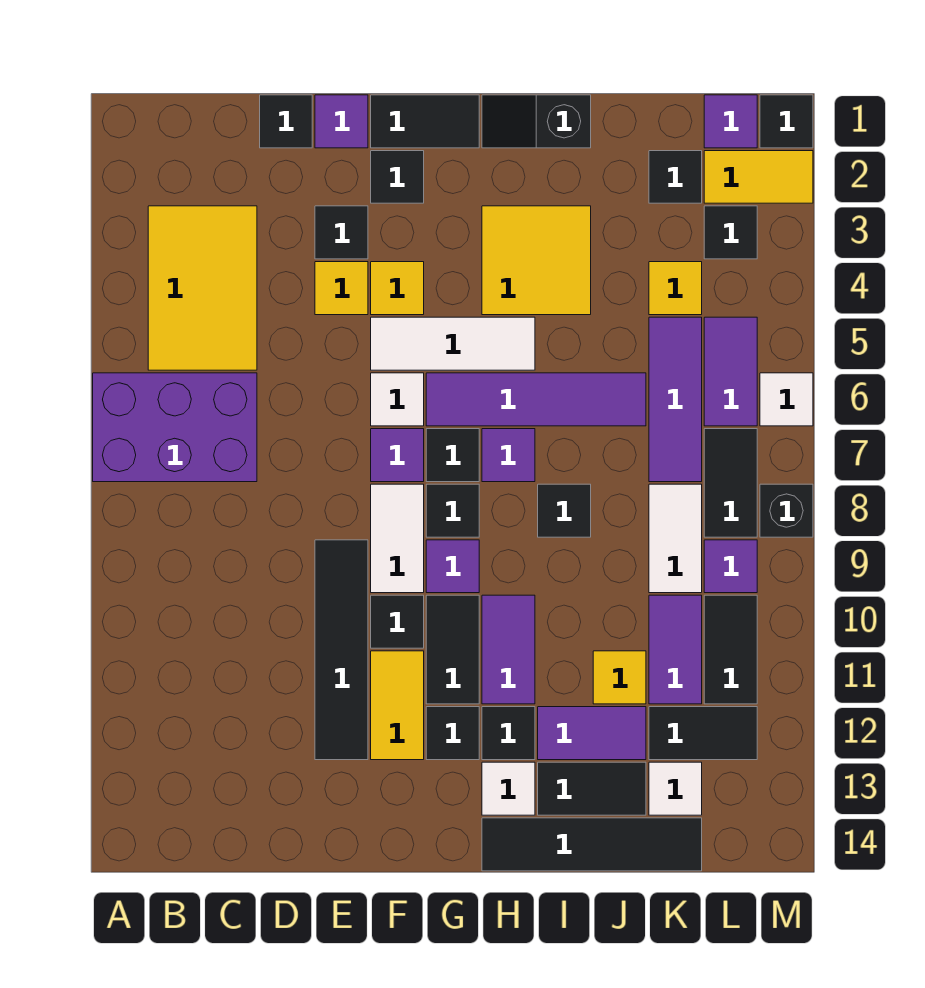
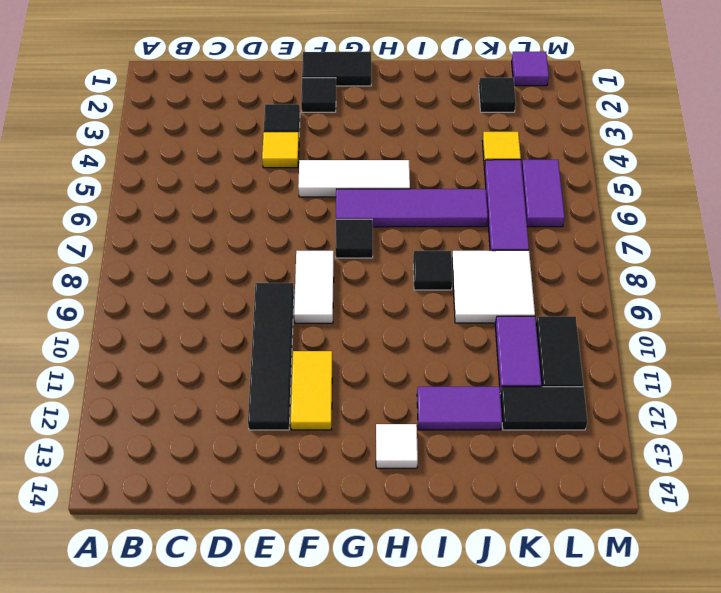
white tile J8:K9 level 1 -> white tile K8:K9 level 1
none -> purple brick A6:C7 level 1
none -> yellow tile B3:C5 level 1
none -> black tile D1 level 1
none -> purple tile E1 level 1

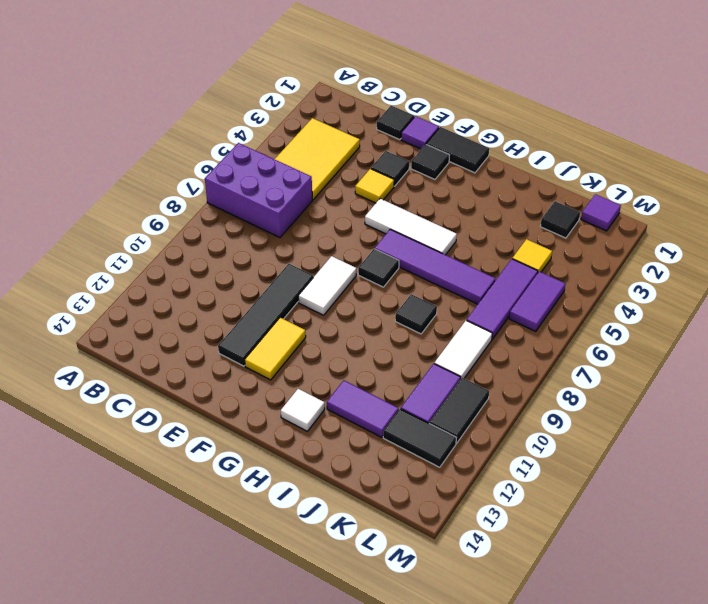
none -> yellow tile F4 level 1
none -> white tile F6 level 1
none -> purple tile F7 level 1
none -> black tile F10 level 1

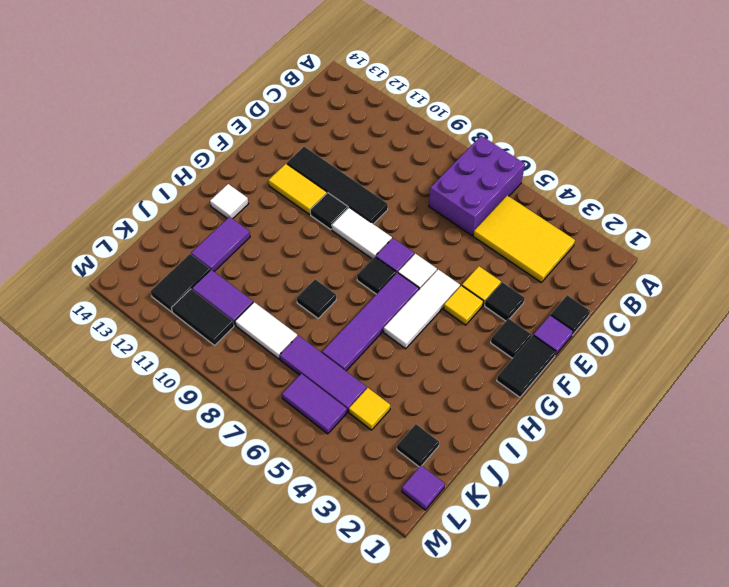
none -> black tile G8 level 1
none -> purple tile G9 level 1
none -> black tile G10:G11 level 1
none -> black tile G12 level 1

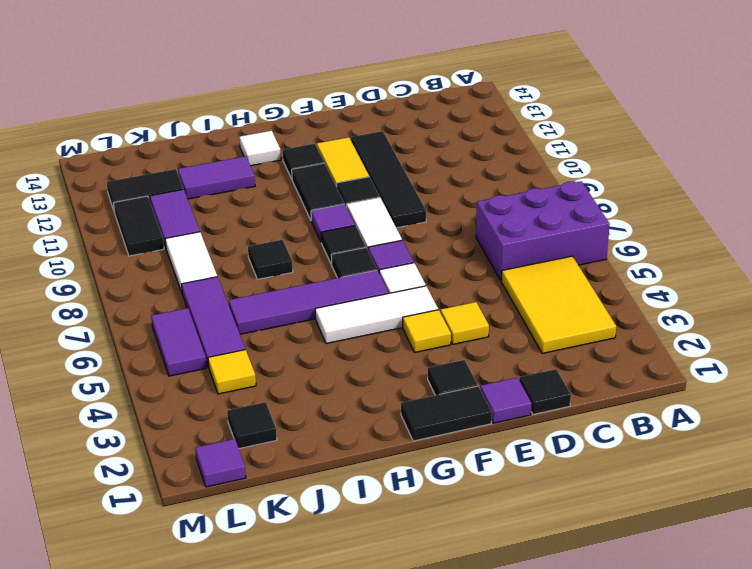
none -> black tile E3 level 1
none -> black slope H1:I1 level 1 top I
none -> yellow tile H3:I4 level 1
none -> purple tile H7 level 1

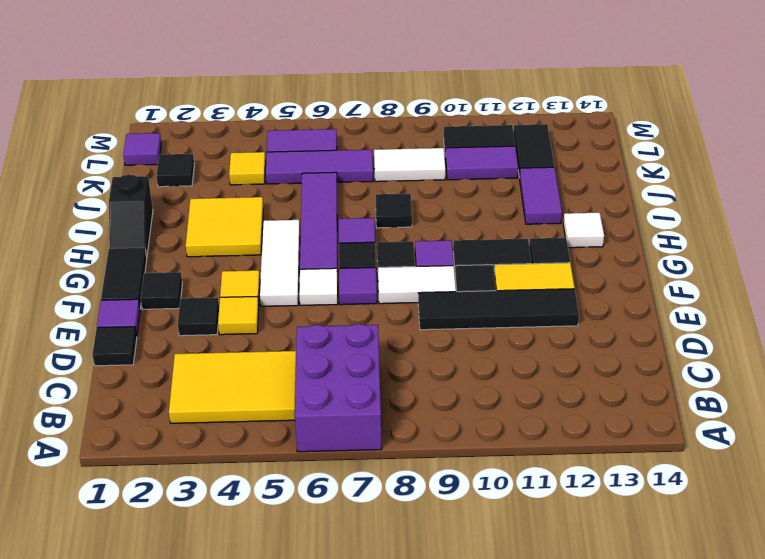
none -> purple tile H10:H11 level 1
none -> black tile H12 level 1
none -> black tile H14:K14 level 1
none -> black tile I13:J13 level 1

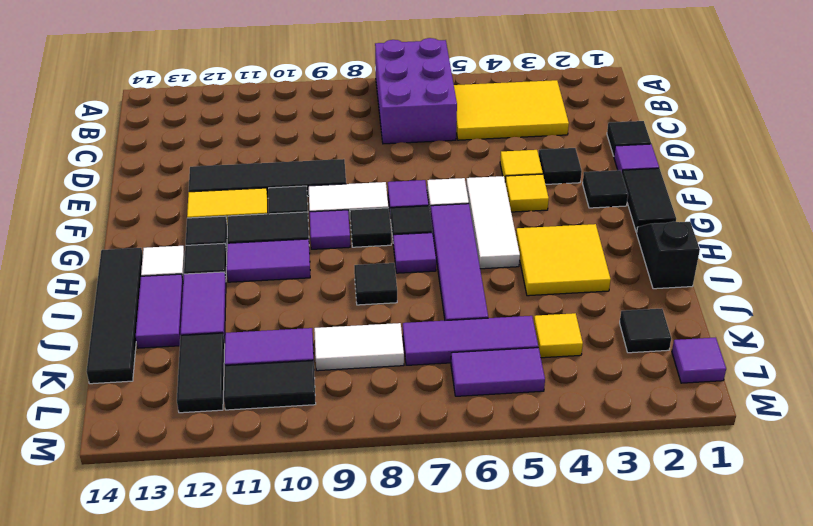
purple tile I13:J13 level 1 -> black tile I13:J13 level 1
none -> yellow tile J11 level 1
none -> white tile K13 level 1
none -> yellow tile L2:M2 level 1
none -> black tile L3 level 1

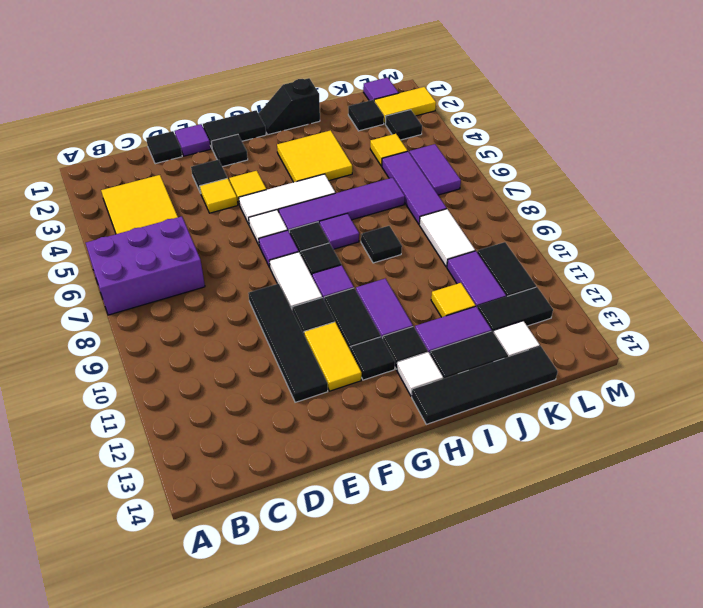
none -> black tile L7:L8 level 1
none -> purple tile L9 level 1
none -> black tile M1 level 1
none -> white tile M6 level 1

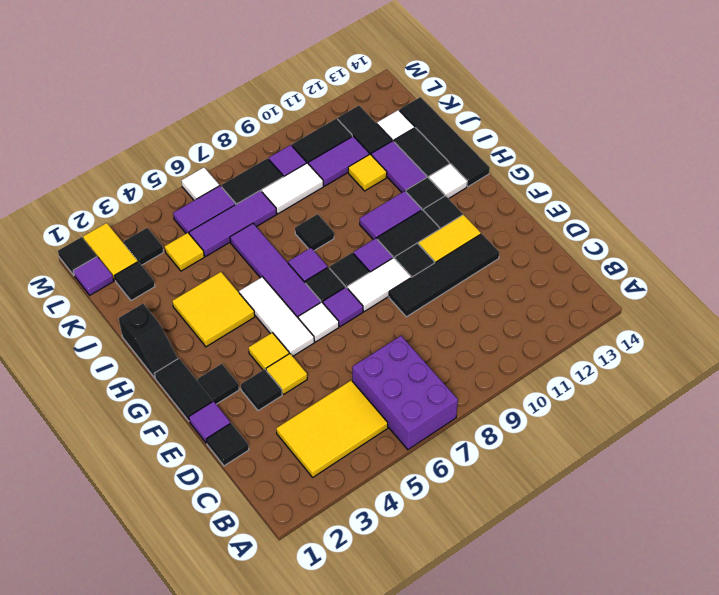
none -> black brick M8 level 1

